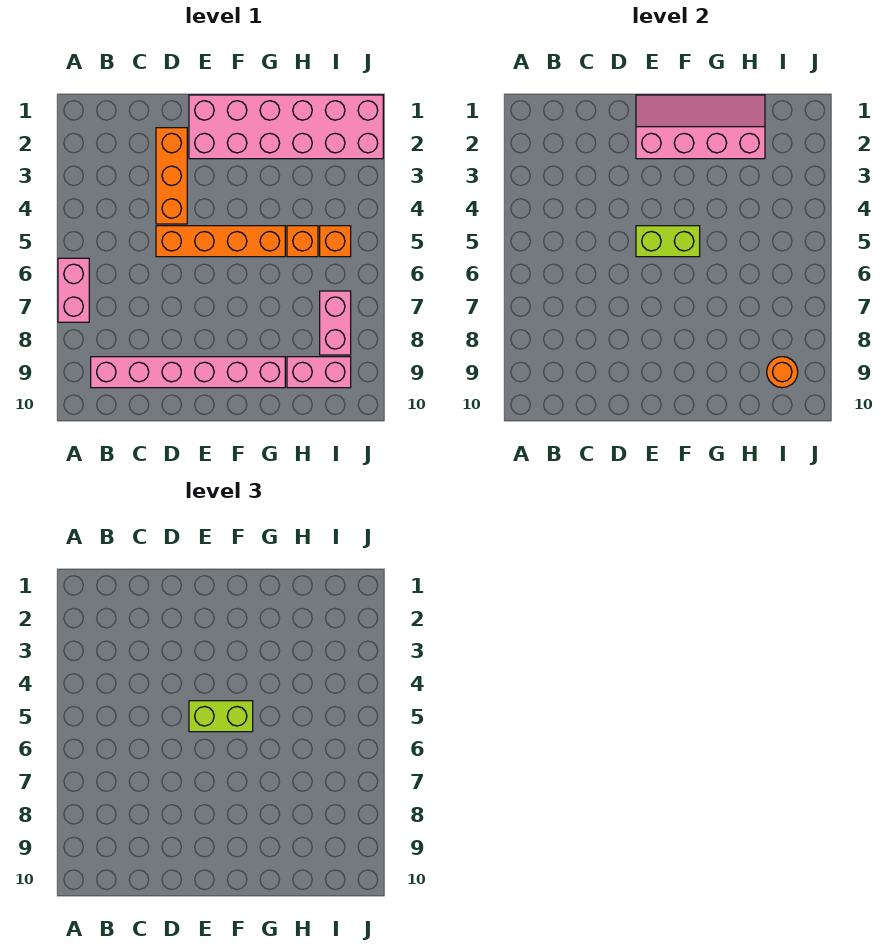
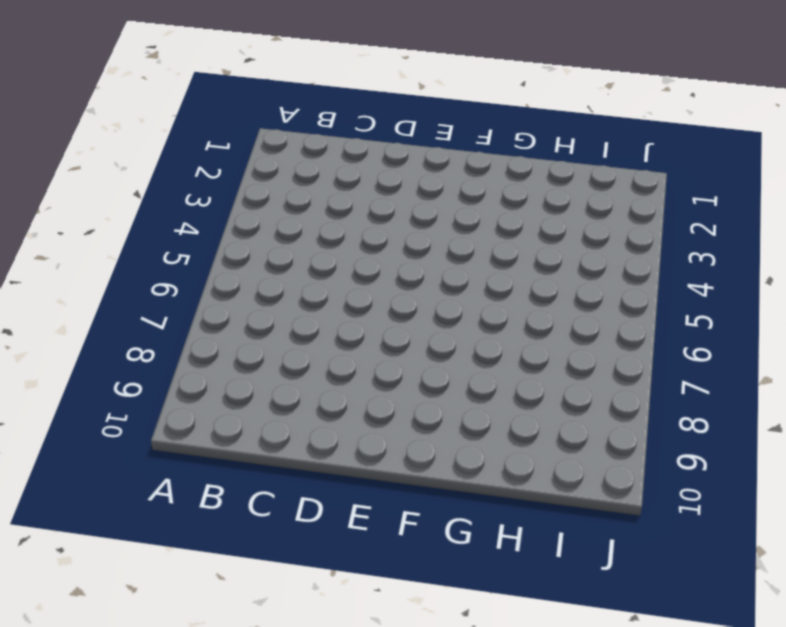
none -> pink brick A6:A7 level 1
none -> pink brick B9:G9 level 1
none -> orange brick D2:D4 level 1

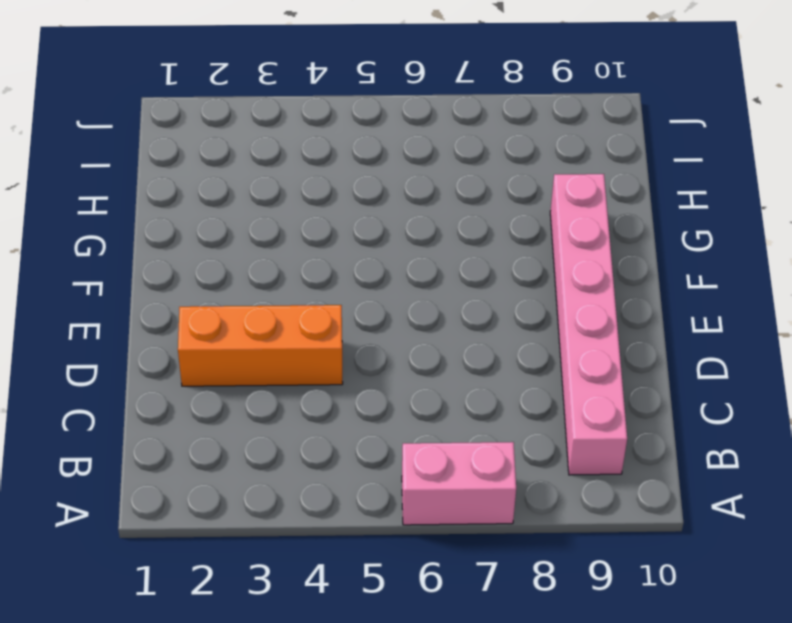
none -> orange brick D5:G5 level 1
none -> pink brick E1:J2 level 1
none -> orange brick H5 level 1

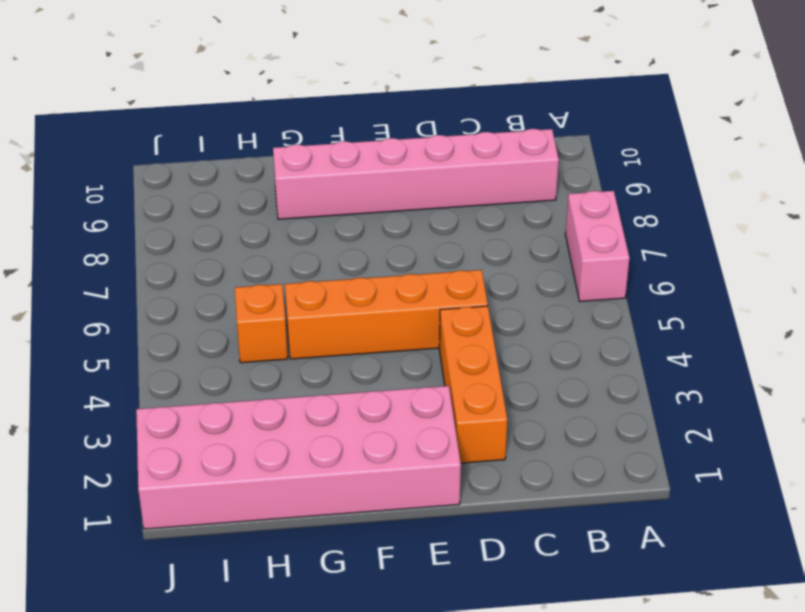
none -> pink brick H9:I9 level 1
none -> orange brick I5 level 1
none -> pink brick I7:I8 level 1

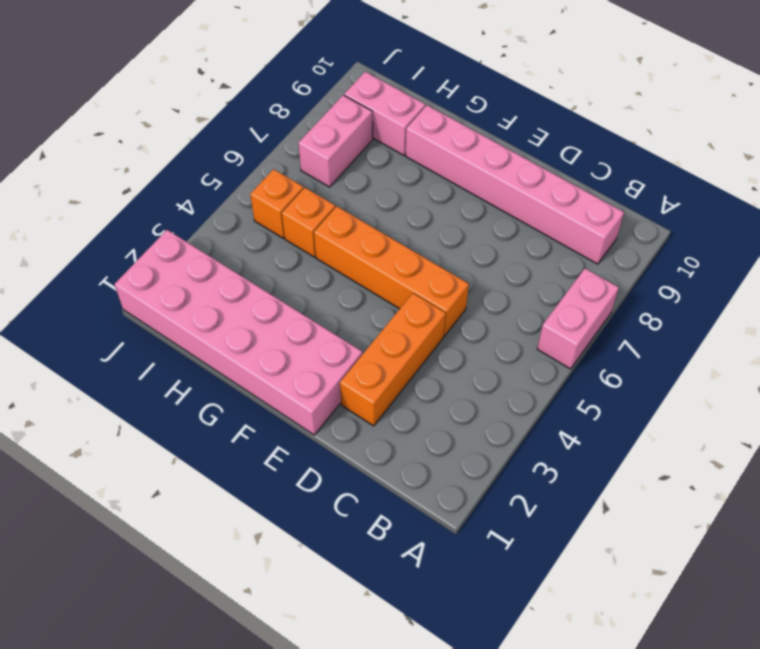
none -> pink slope E1:H2 level 2 top 2
none -> lime brick E5:F5 level 2
none -> orange round brick I9 level 2

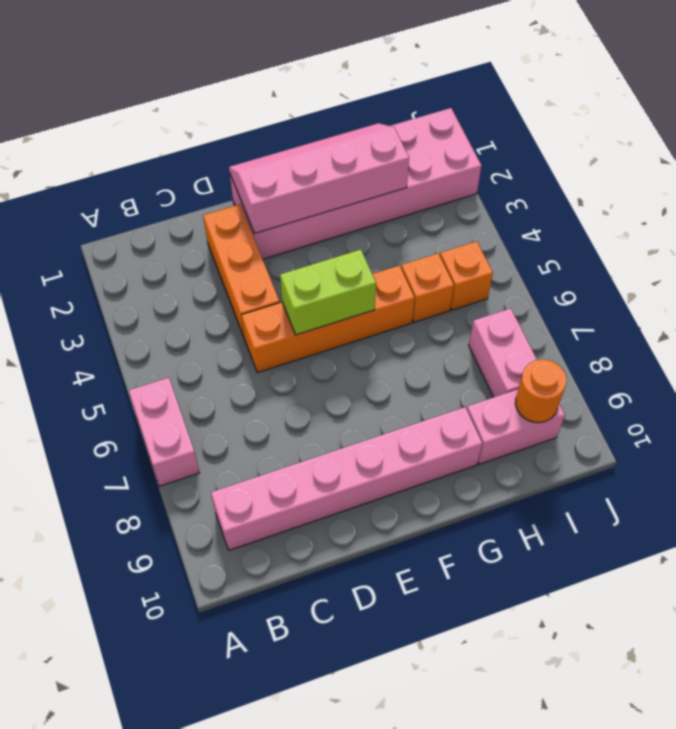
none -> lime brick E5:F5 level 3

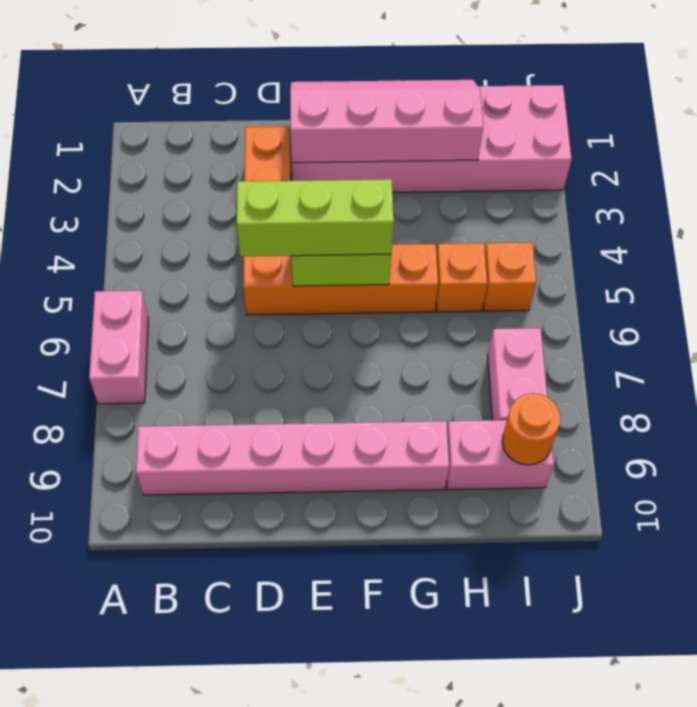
lime brick D5:F5 level 3 -> lime brick E5:F5 level 3

